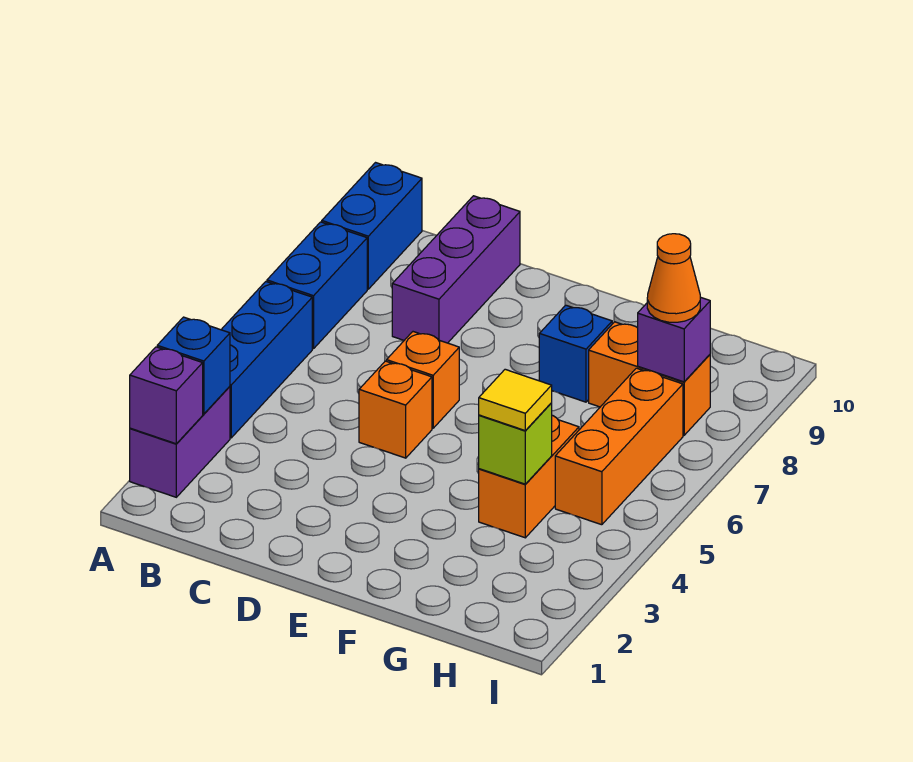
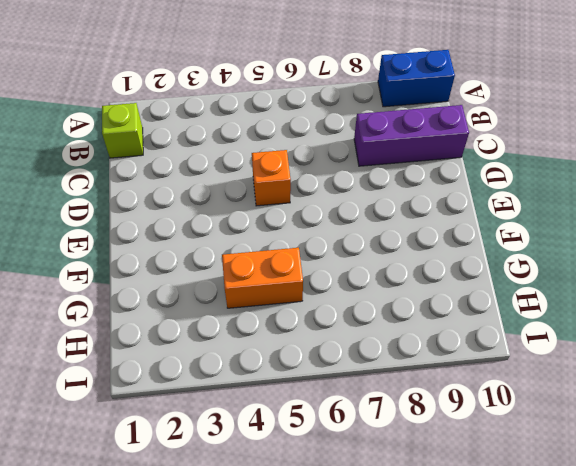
lime brick B1 level 1 -> lime brick G4 level 2
none -> purple brick A2:A3 level 1
none -> blue brick A4:A6 level 1
none -> blue brick A7:A8 level 1

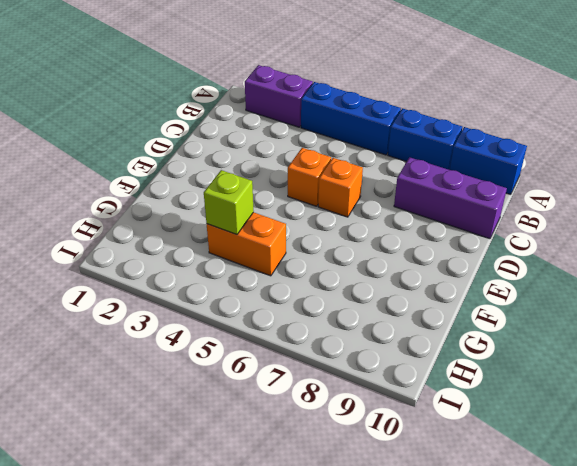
none -> blue brick F8 level 1
none -> orange brick G8:H8 level 1
none -> orange brick H5:H7 level 1

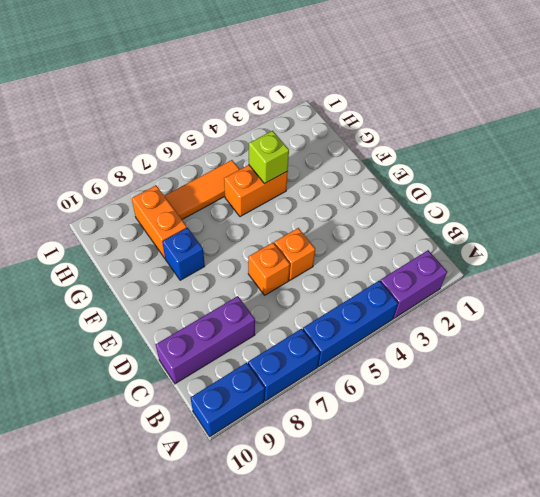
orange tile H5:H7 level 1 -> orange brick H5:H7 level 1
none -> purple brick A2 level 2
none -> blue brick A3 level 2
none -> purple brick H8 level 2

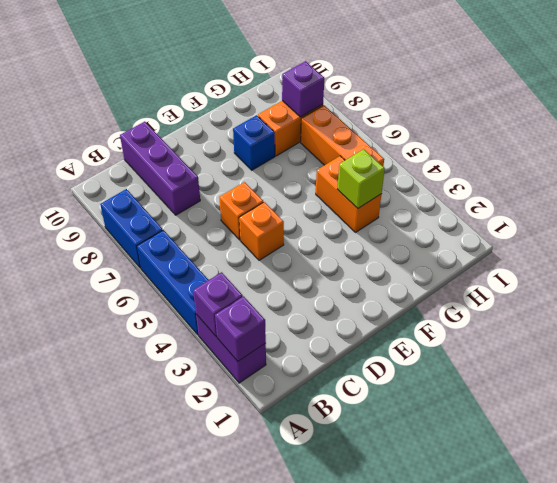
purple brick A3 level 2 -> blue brick A3 level 2
none -> blue brick A9:A10 level 1
none -> yellow tile G4 level 3
none -> orange cone H8 level 3

